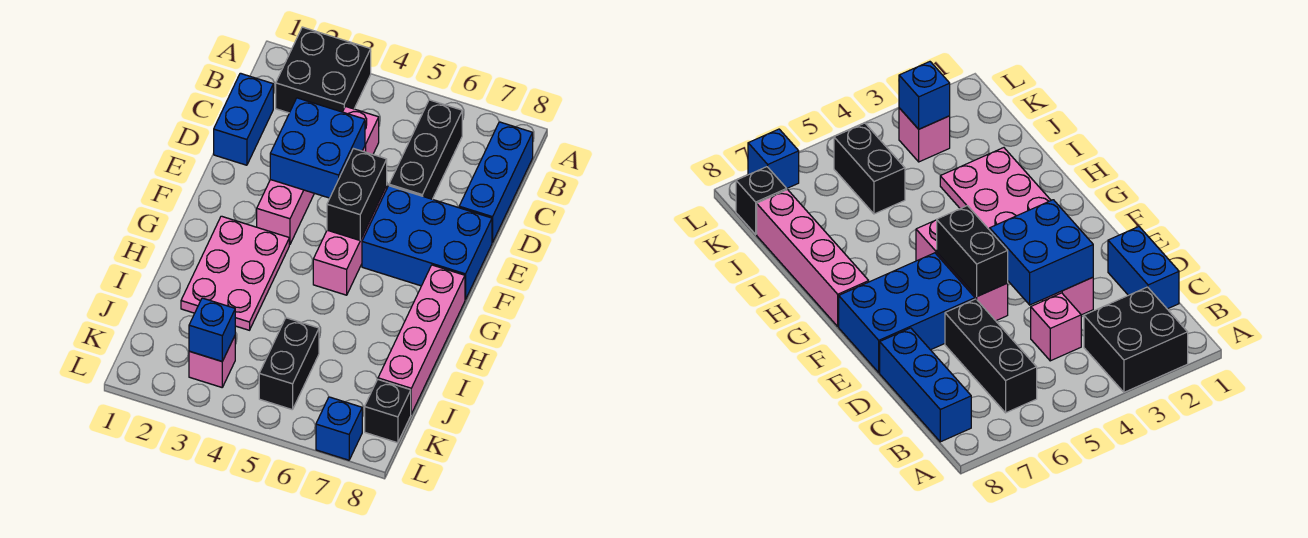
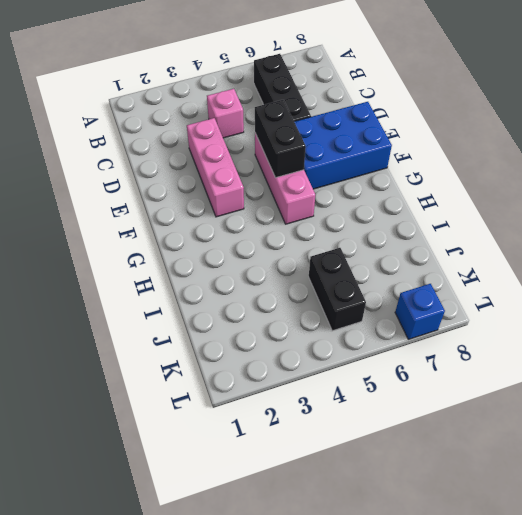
none -> black brick A2:B3 level 1
none -> blue brick B8:D8 level 1
none -> blue brick C1:D1 level 1

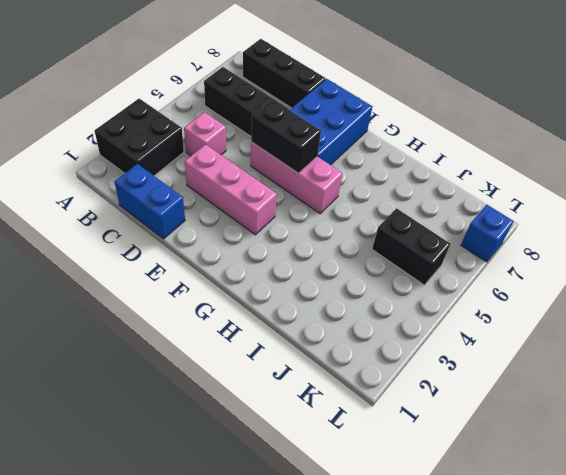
black brick B8:D8 level 1 -> blue brick B8:D8 level 1
none -> pink plate G2:I3 level 1
none -> pink brick G8:J8 level 1
none -> pink brick K3 level 1

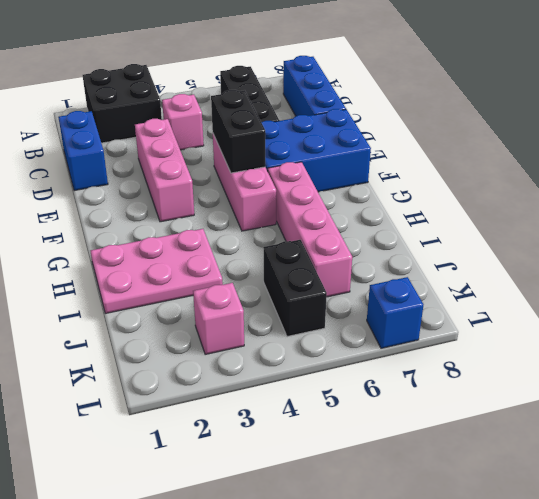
pink brick G6:J6 level 1 -> pink brick G8:J8 level 1
pink plate H1:I3 level 1 -> pink plate G2:I3 level 1
none -> black brick K8 level 1
none -> blue brick D3:E4 level 2
none -> blue brick K3 level 2

